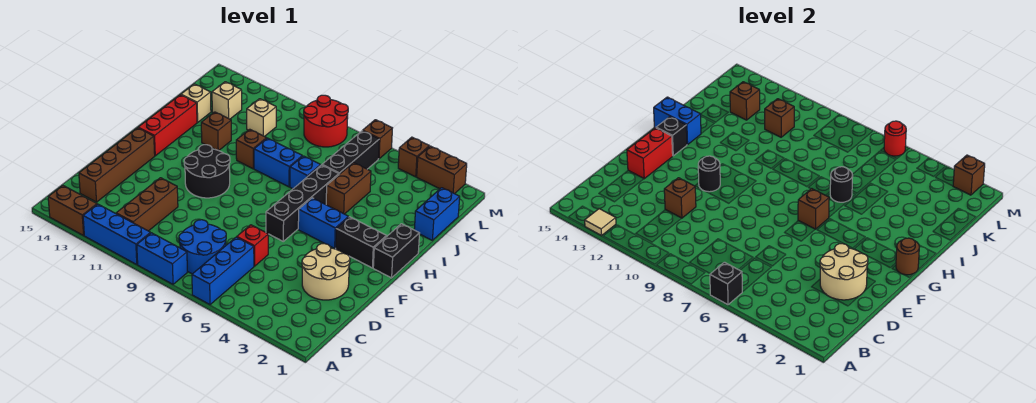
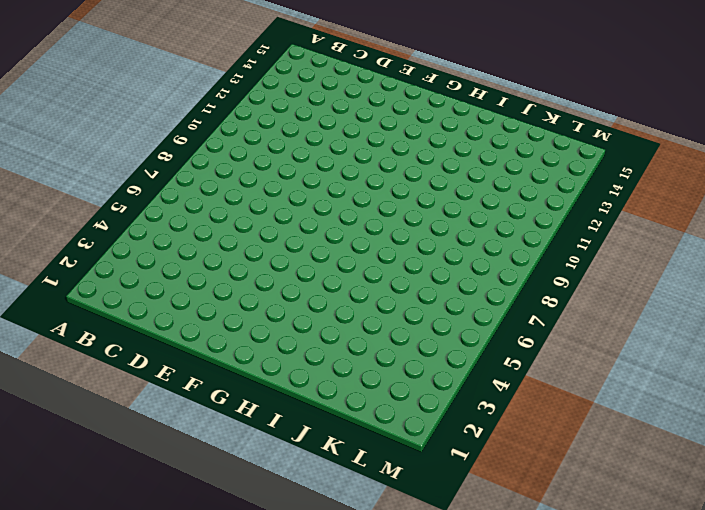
none -> blue brick A6:C6 level 1
none -> blue brick A8:A9 level 1
none -> blue brick A10:A12 level 1
none -> brown brick A13:A14 level 1

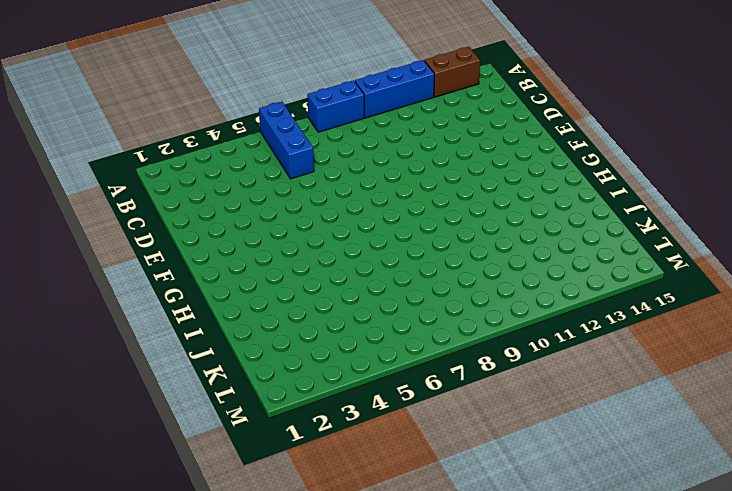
none -> blue round brick B7:C8 level 1
none -> brown brick B11:D11 level 1
none -> brown brick C14:F14 level 1
none -> tan round brick D2:E3 level 1

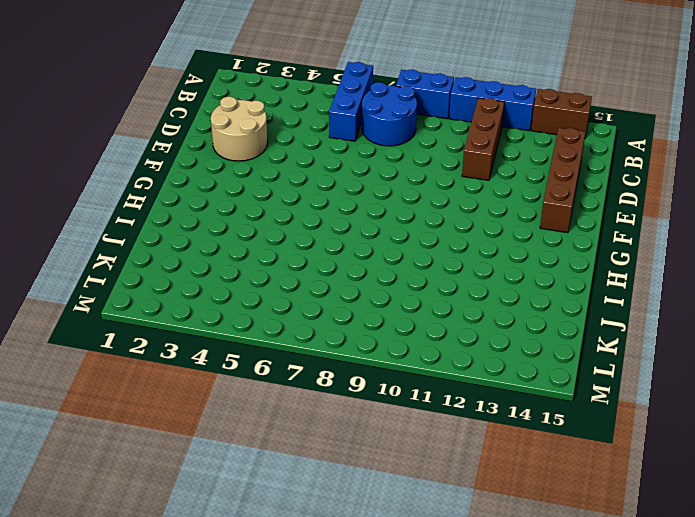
none -> red brick D6 level 1
none -> black brick F6:I6 level 1
none -> black round brick F10:G11 level 1
none -> black brick G1:H1 level 1

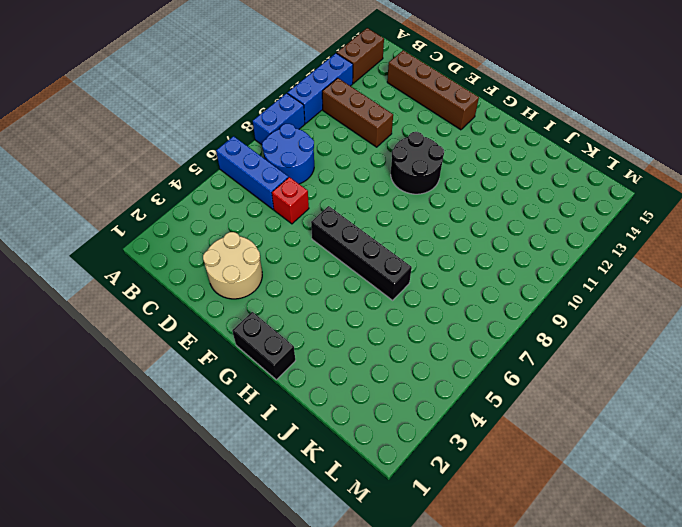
none -> black brick G2:G3 level 1
none -> blue brick G4:G5 level 1
none -> red brick G14:I14 level 1
none -> brown brick I5:J5 level 1

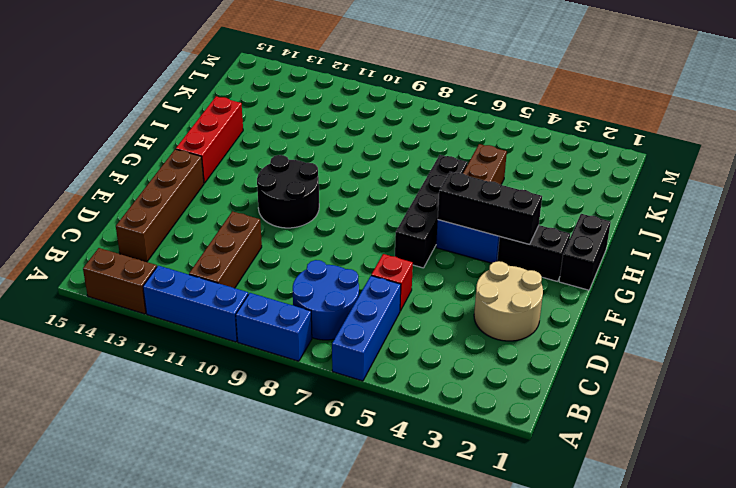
black brick G3:G5 level 2 -> black brick J6:L6 level 1
none -> blue brick I7 level 1
none -> blue brick I8:I9 level 1
none -> brown brick I10 level 1
none -> brown brick I12 level 1

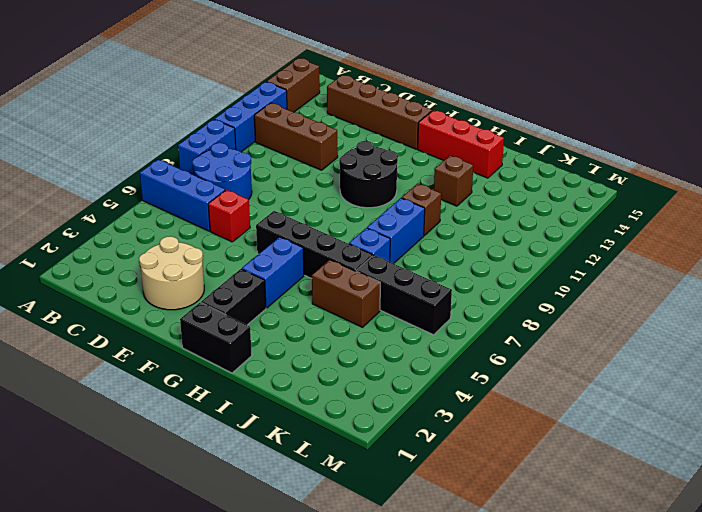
none -> blue brick J1:K1 level 1
none -> tan brick J14 level 1
none -> tan brick K11 level 1
none -> tan brick K13 level 1

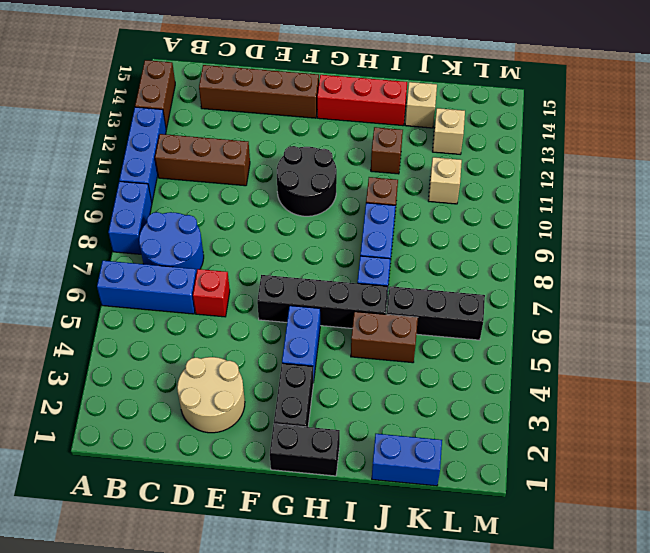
none -> red round brick L8:M9 level 1
none -> brown brick M2:M3 level 1
none -> brown brick M4 level 1
none -> brown brick M6 level 1

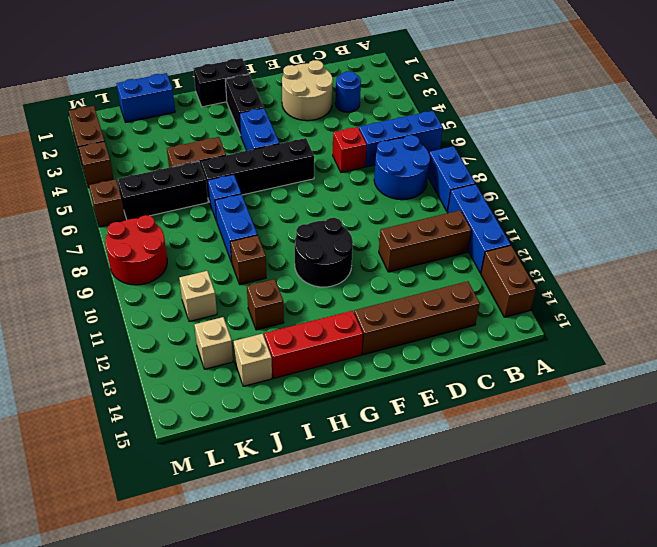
blue round brick C3 level 1 -> none
none -> black brick A6 level 2
none -> tan tile A13 level 2
none -> tan round brick D2:E3 level 2
none -> brown brick D11 level 2

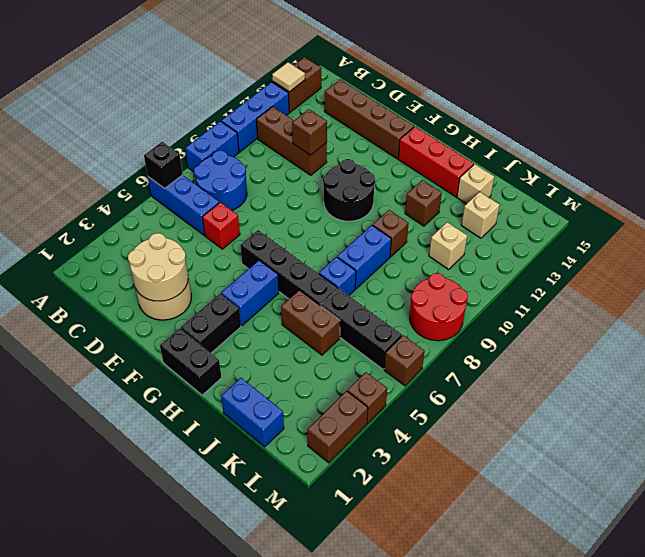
none -> red brick E14:F14 level 2
none -> black round brick F11 level 2
none -> brown round brick G1 level 2
none -> brown brick G6 level 2

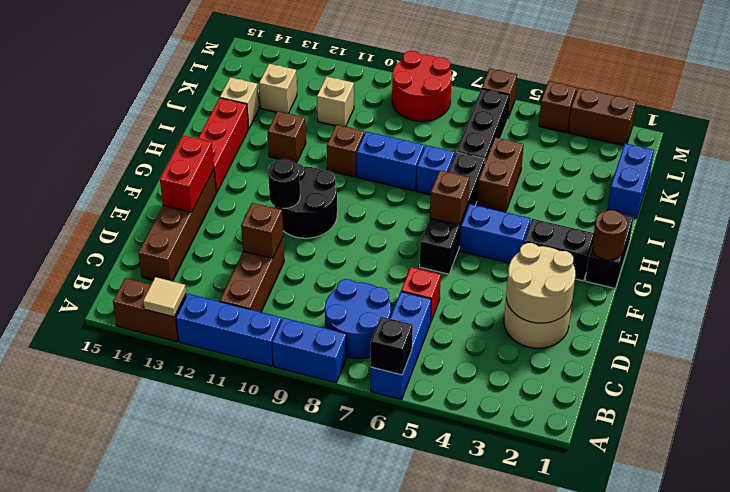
none -> black brick G14 level 2
none -> blue brick H14:H15 level 2
none -> black round brick I6 level 2
none -> brown brick K11 level 2

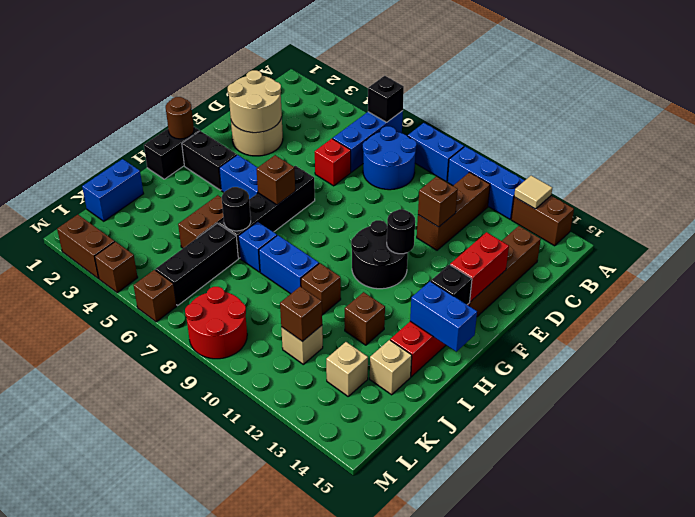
none -> brown brick K13 level 2
none -> brown brick M2 level 2
none -> red round brick M6 level 2

